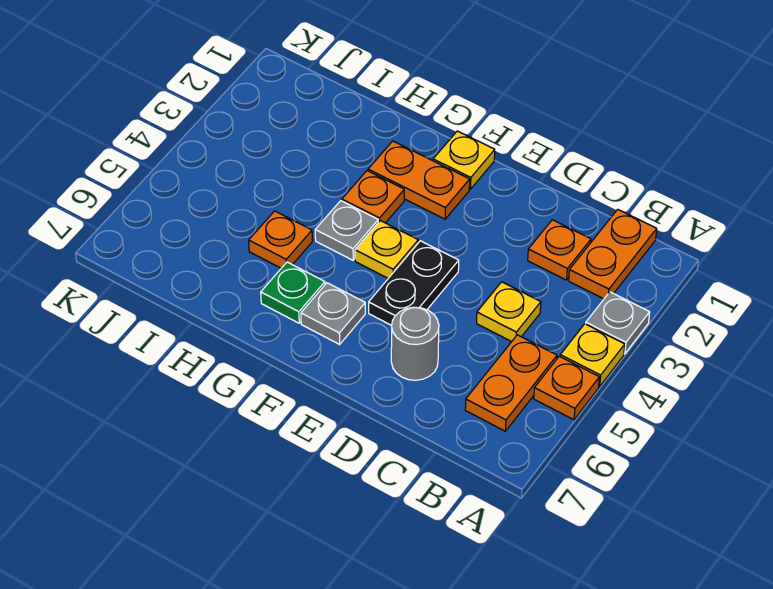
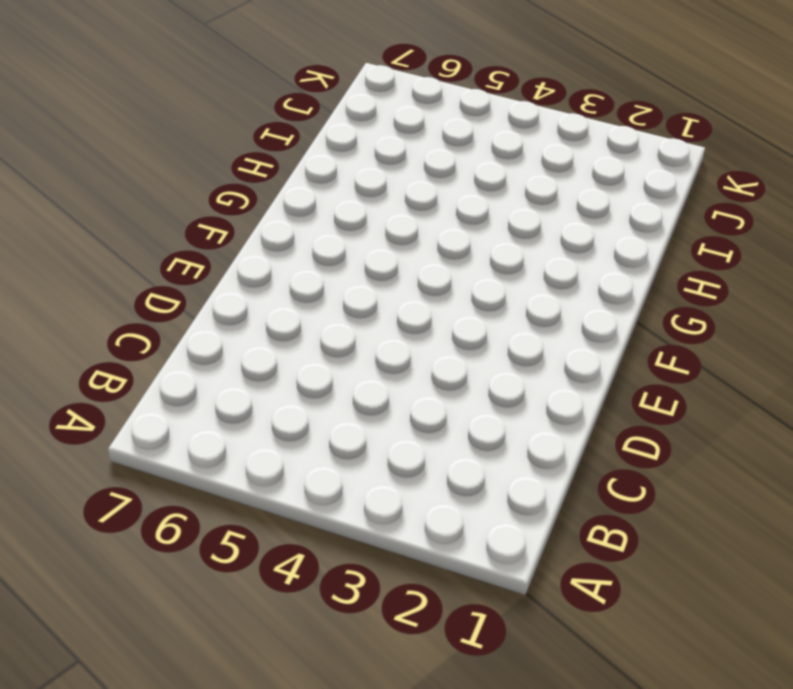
none -> grey plate A3 level 1
none -> yellow plate A4 level 1
none -> orange plate A5 level 1

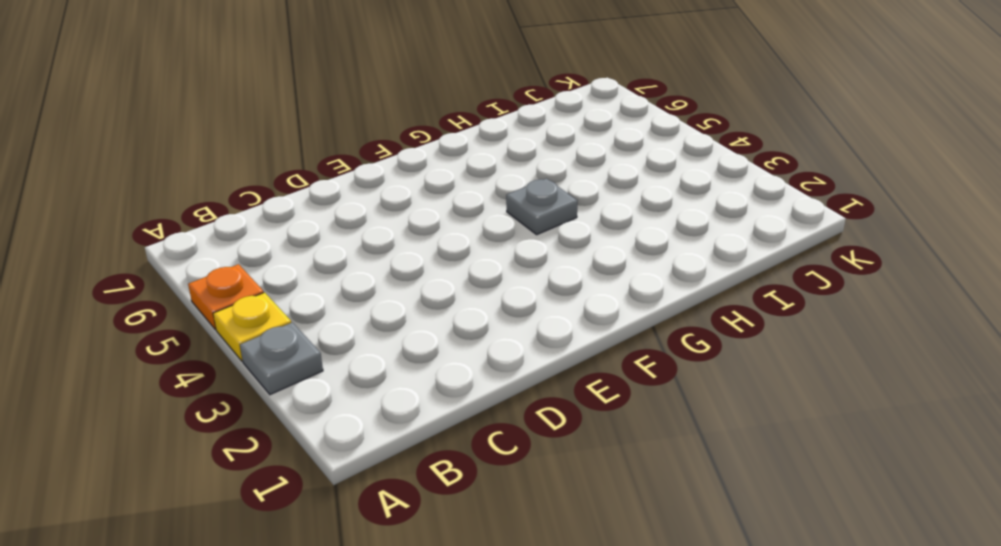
none -> orange plate B1:B2 level 1
none -> orange plate B5:B6 level 1
none -> orange plate C2 level 1

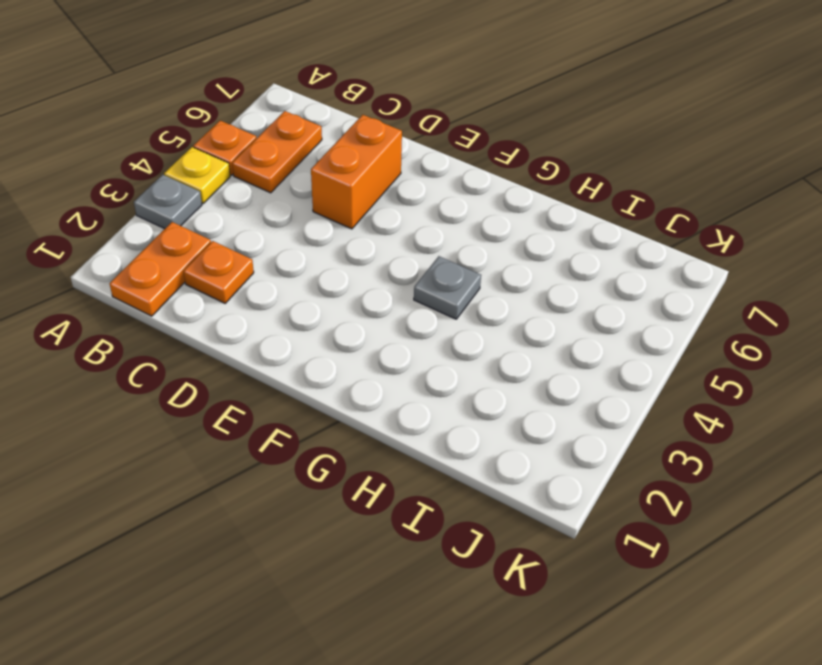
orange brick D5:D6 level 1 -> grey round brick D6 level 1
none -> yellow plate C4 level 1
none -> black plate E4:E5 level 1
none -> yellow plate F1 level 1

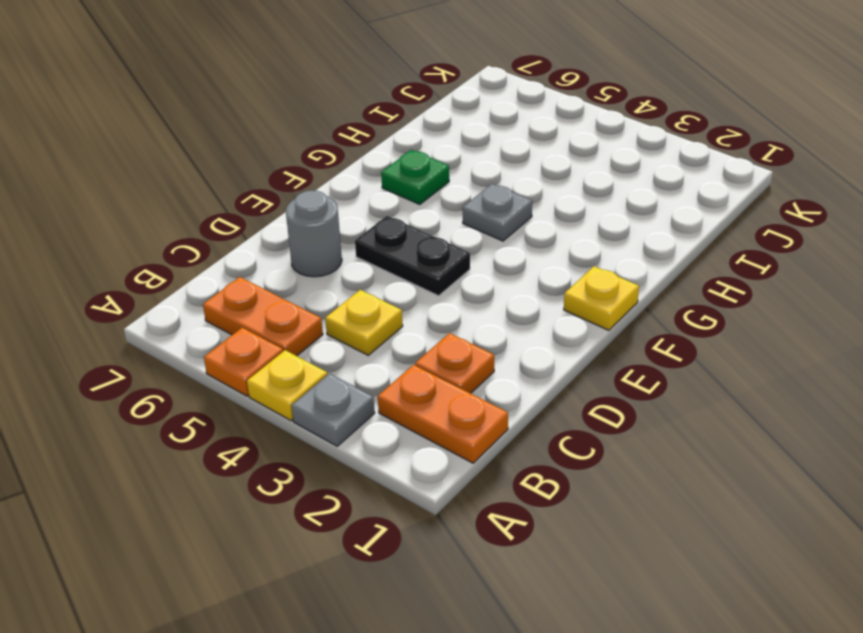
none -> orange plate F2:G2 level 1
none -> yellow plate F4 level 1
none -> grey plate F6 level 1

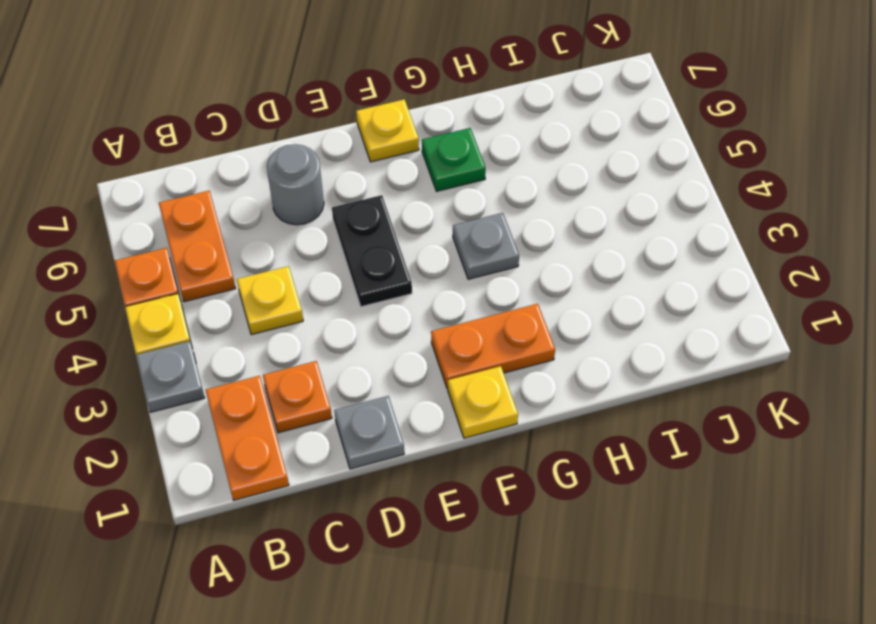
grey plate D1 level 1 -> grey plate F6 level 1
yellow plate F7 level 1 -> yellow plate F4 level 1
none -> orange plate G3 level 1
none -> orange plate H5 level 1

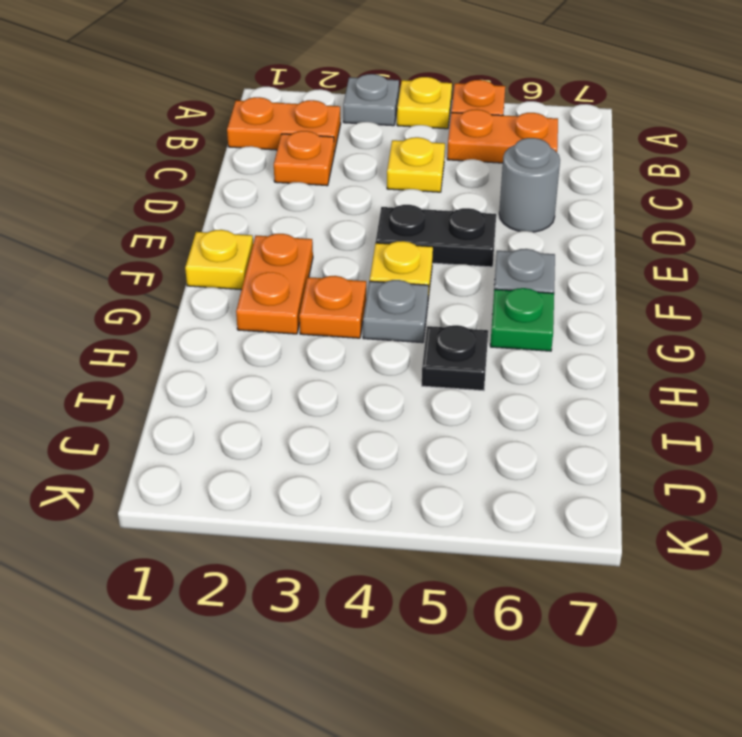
black plate H5 level 1 -> orange plate H5 level 1

